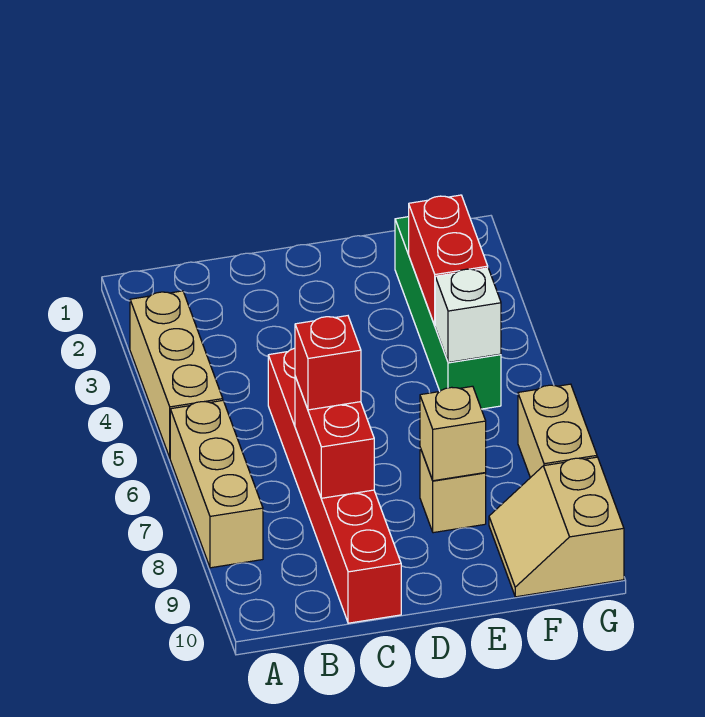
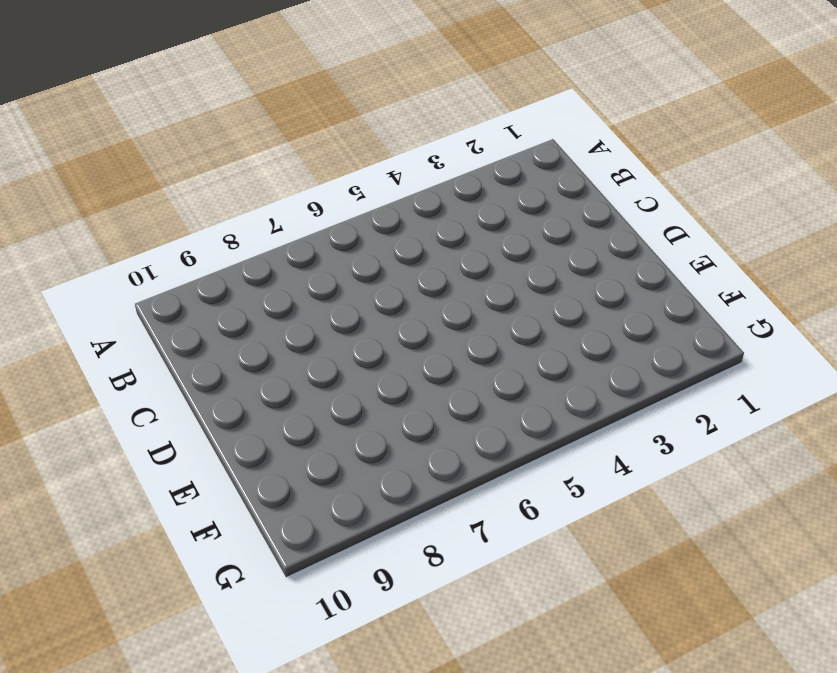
none -> tan brick A3:A5 level 1
none -> tan brick A6:A8 level 1
none -> red brick C5:C10 level 1

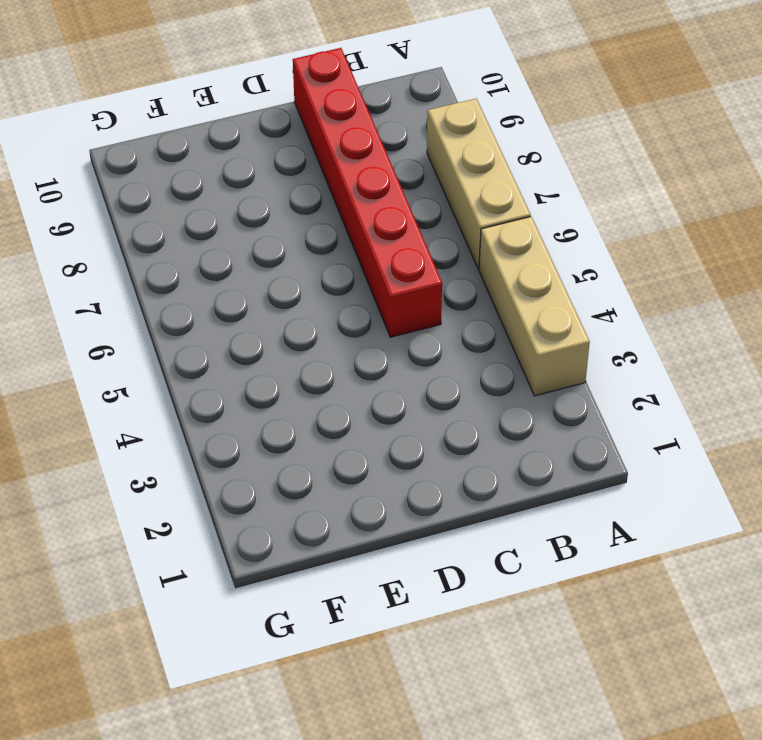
none -> tan brick E8 level 1
none -> green brick F2:F5 level 1
none -> tan slope F9:G10 level 1 top G

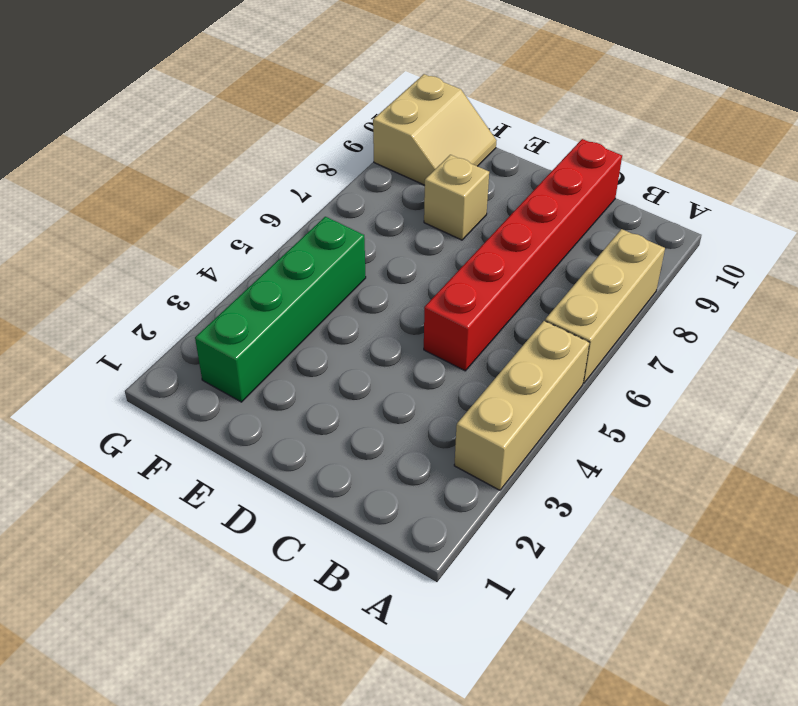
none -> tan brick G7:G8 level 1
none -> red brick C7:C8 level 2
none -> tan brick E8 level 2

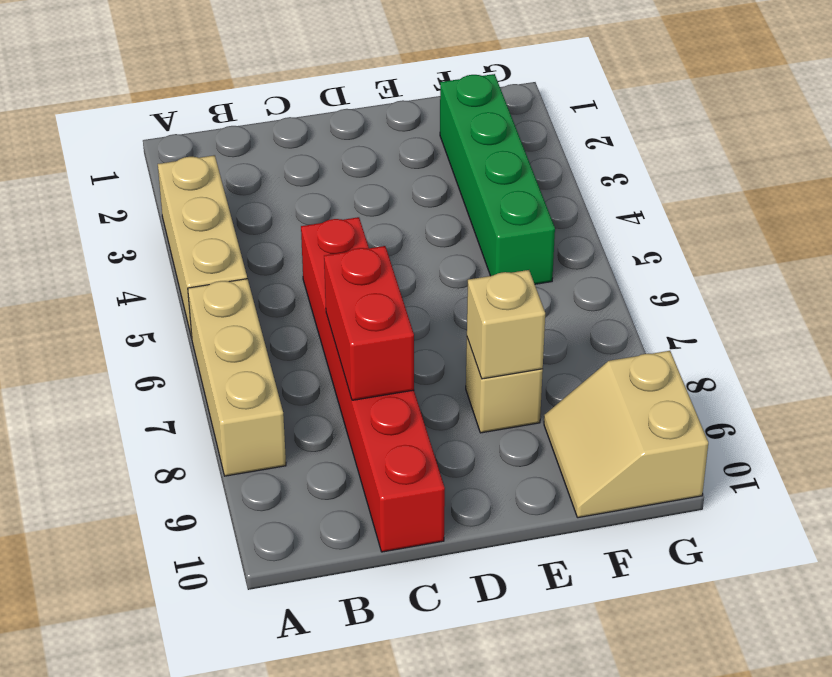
none -> tan brick G7:G8 level 1
none -> red brick F3:F4 level 2
none -> white brick F5 level 2

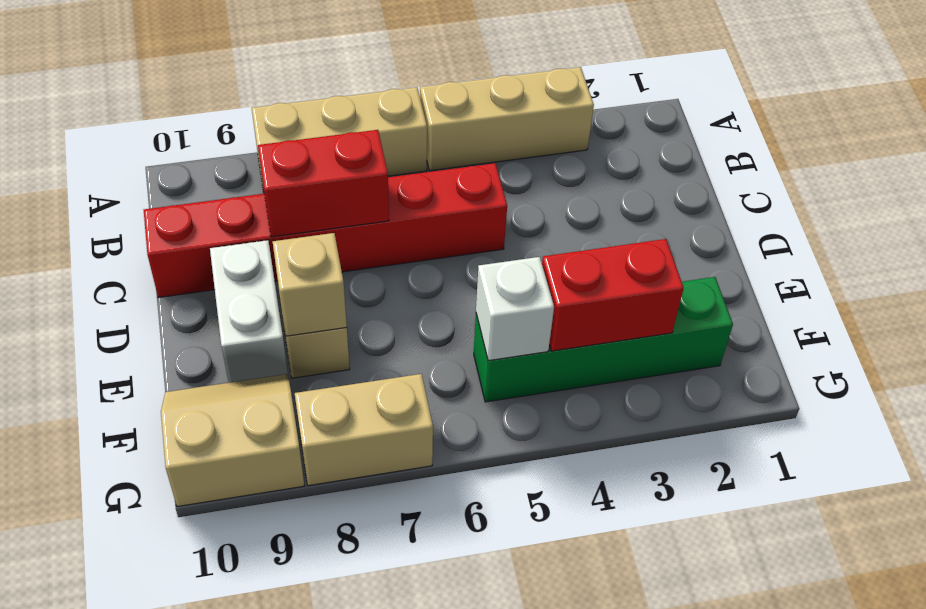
white brick D9:E9 level 1 -> none
none -> red brick C7 level 3

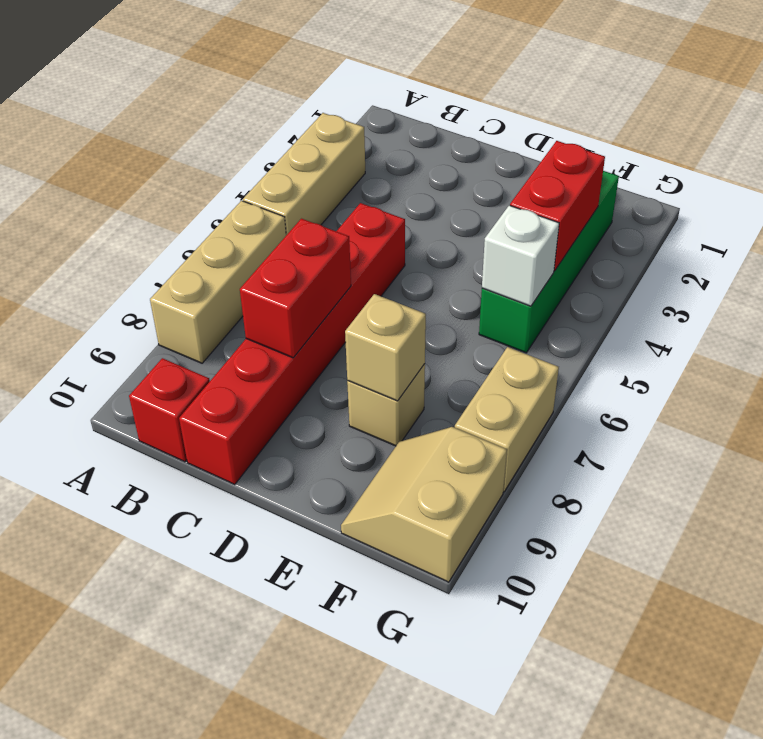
red brick B10 level 1 -> red brick C7 level 3

